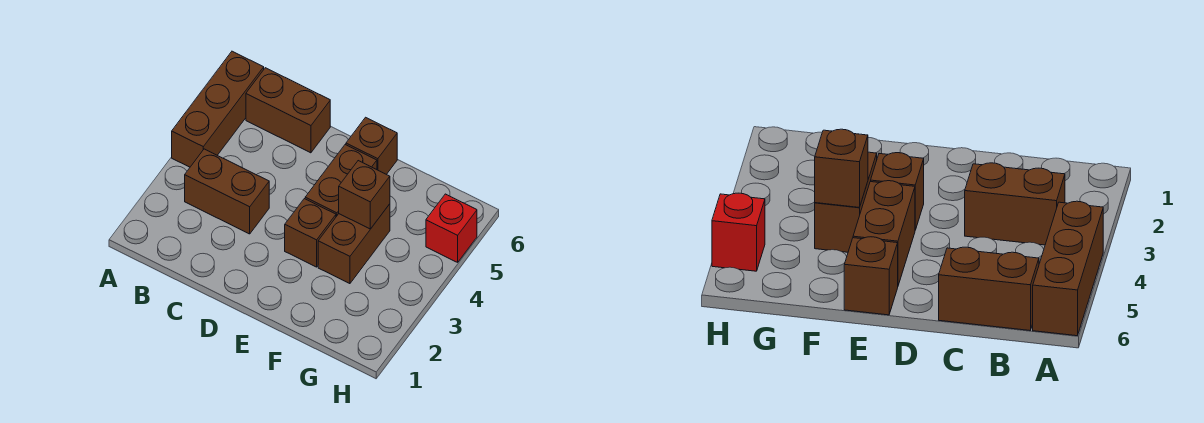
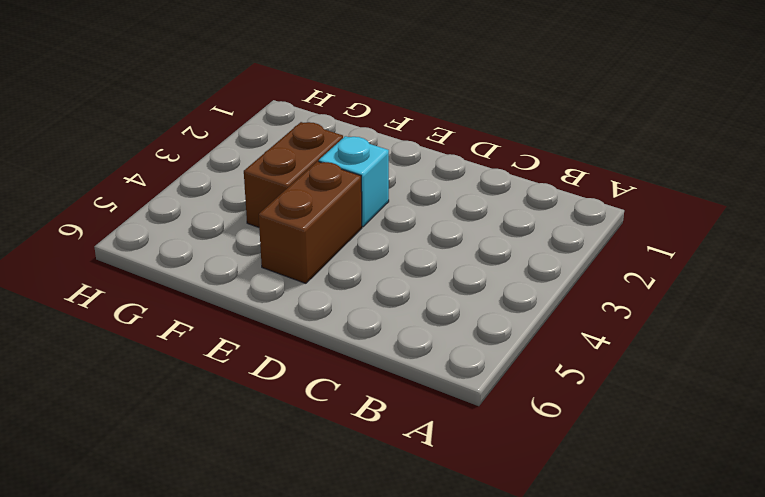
cyan brick E3 level 1 -> brown brick E3 level 1
none -> brown brick A4:A6 level 1
none -> brown brick B3:C3 level 1

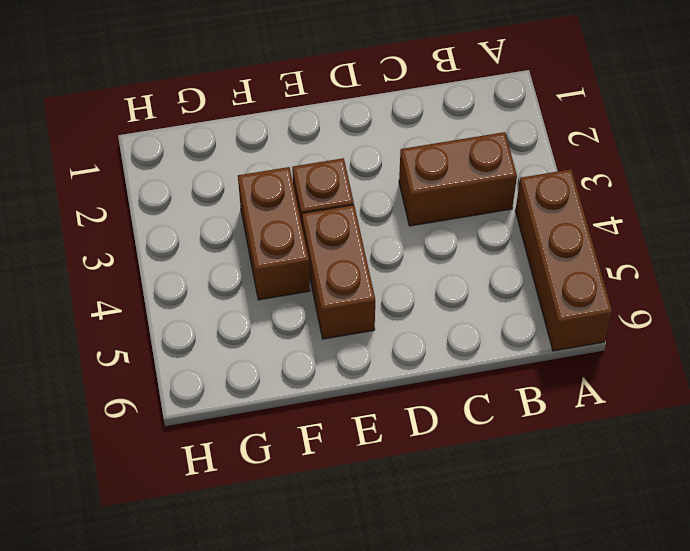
none -> brown brick B6:C6 level 1
none -> brown brick E6 level 1

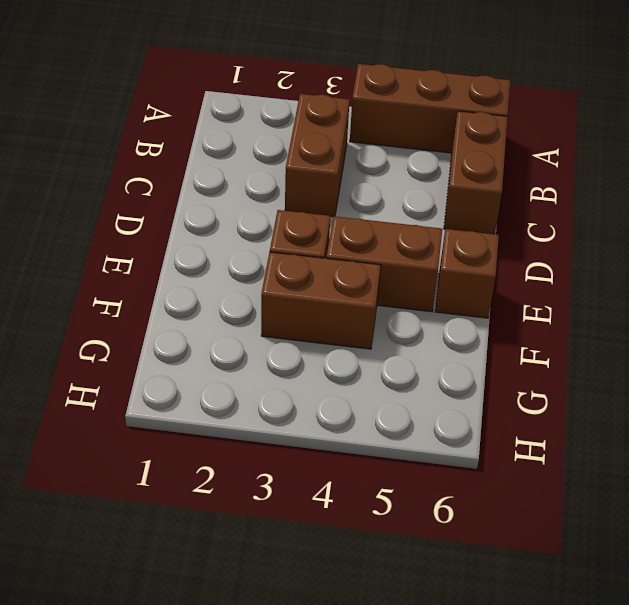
none -> red brick H5 level 1
none -> brown brick F4 level 2

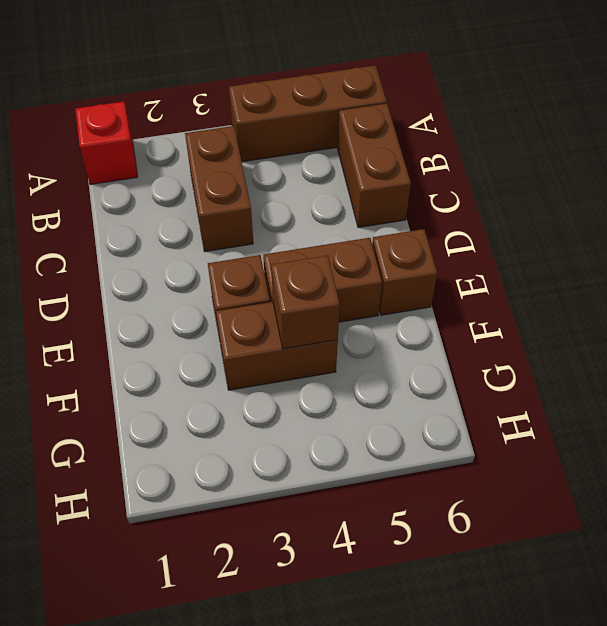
red brick A1 level 1 -> red brick H5 level 1

